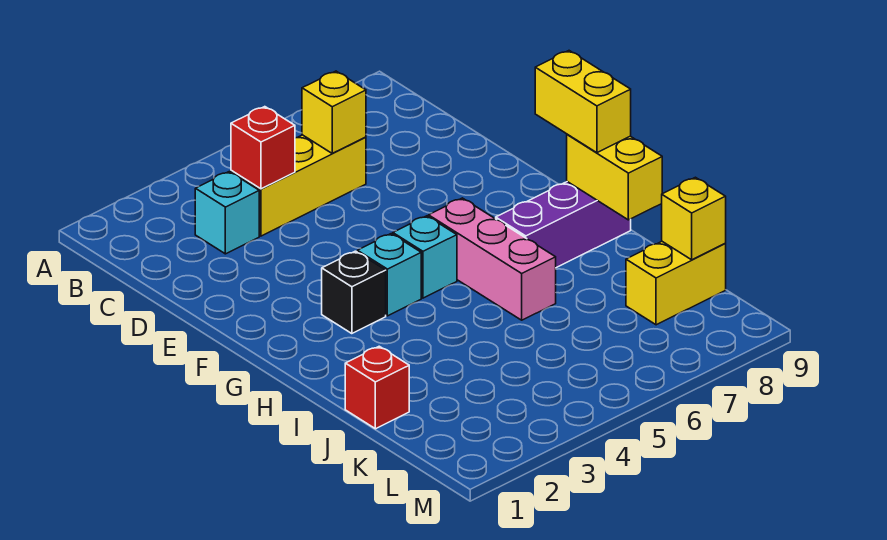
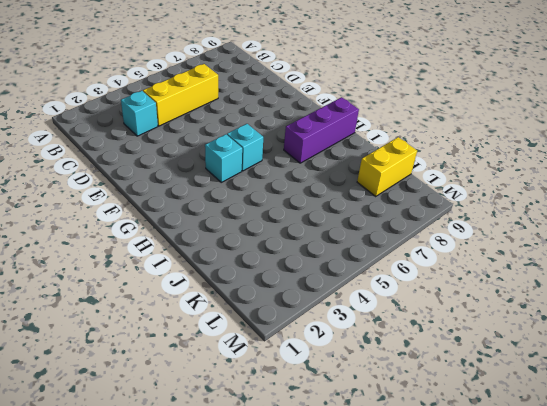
none -> black brick G3 level 1
none -> pink brick G6:I6 level 1
none -> red brick J1 level 1

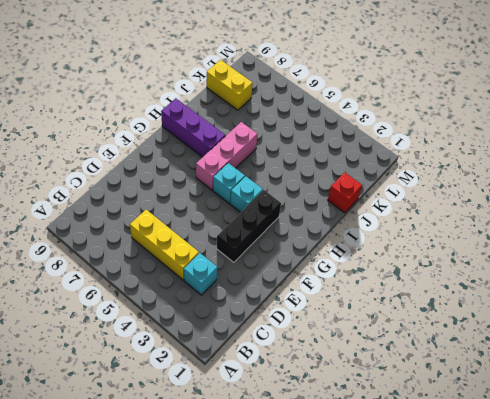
black brick E3:G3 level 1 -> black brick G3 level 1
none -> red brick C4 level 2
none -> yellow brick C6 level 2
none -> yellow brick H9:I9 level 2

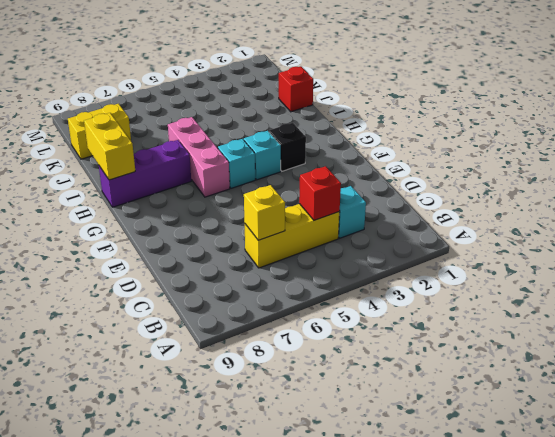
none -> yellow brick K9 level 2
none -> yellow brick G9:H9 level 3

